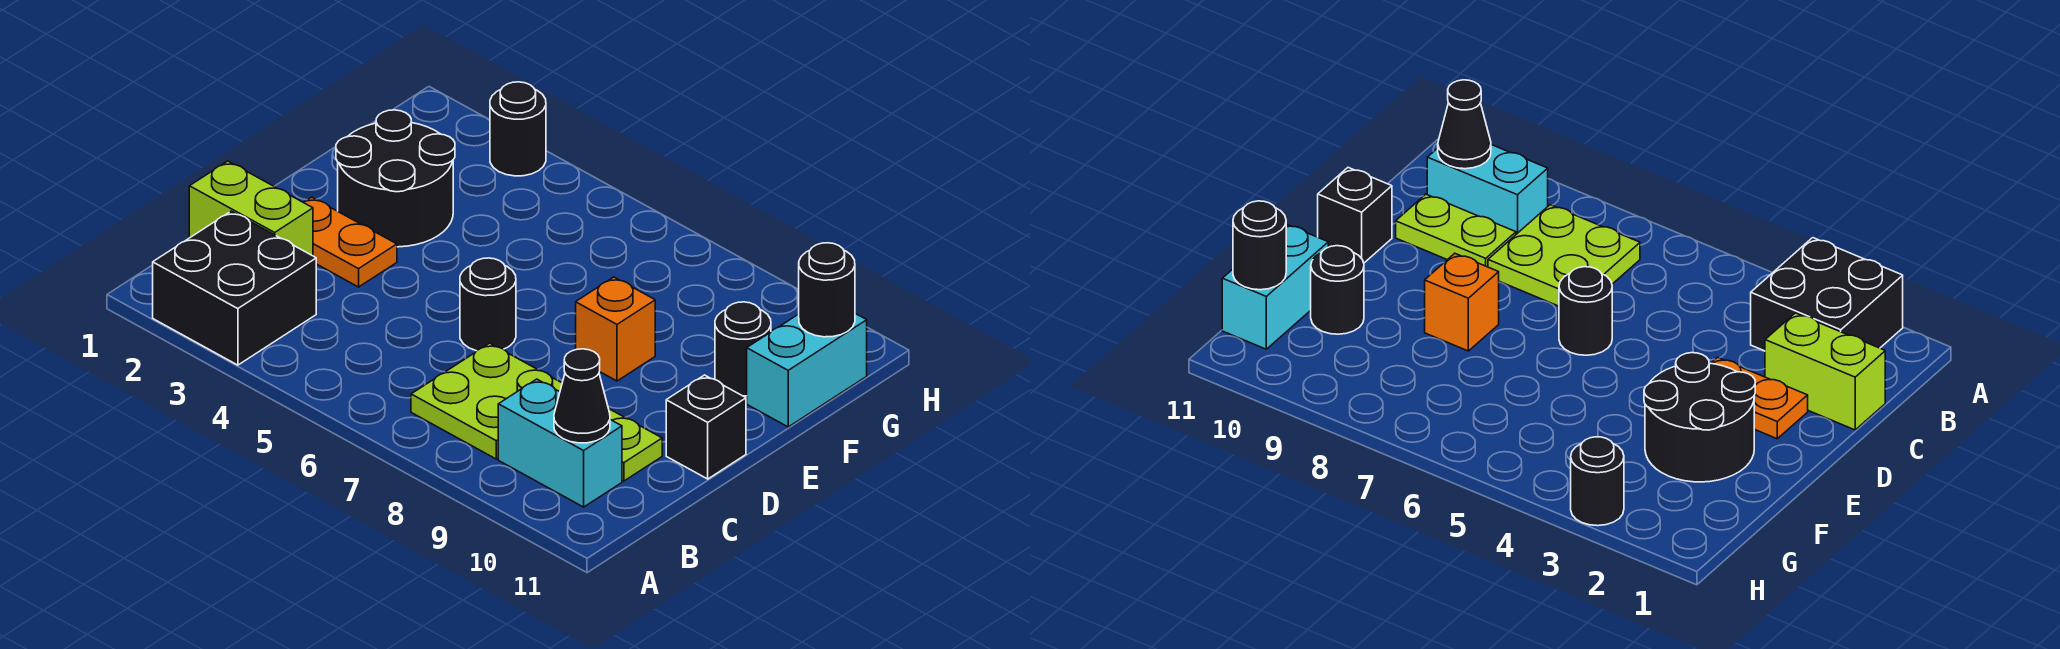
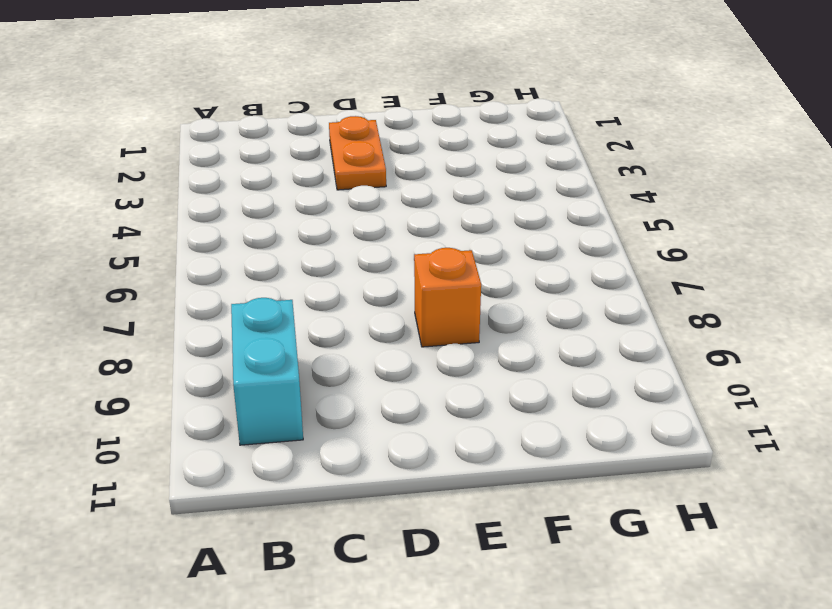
none -> black brick A2:B3 level 1
none -> lime plate B7:C8 level 1
none -> lime brick C1:C2 level 1

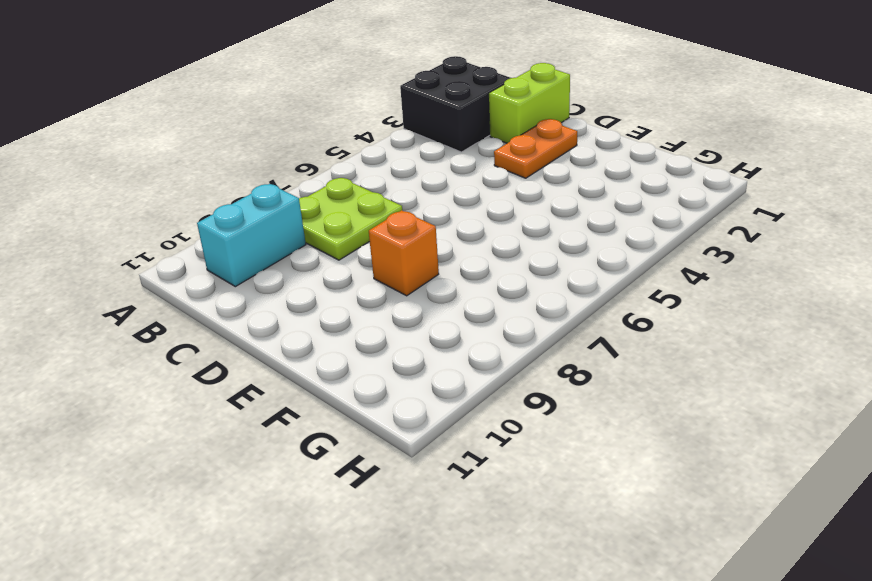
none -> lime plate C9:C10 level 1
none -> black round brick D6 level 1
none -> black brick D11 level 1

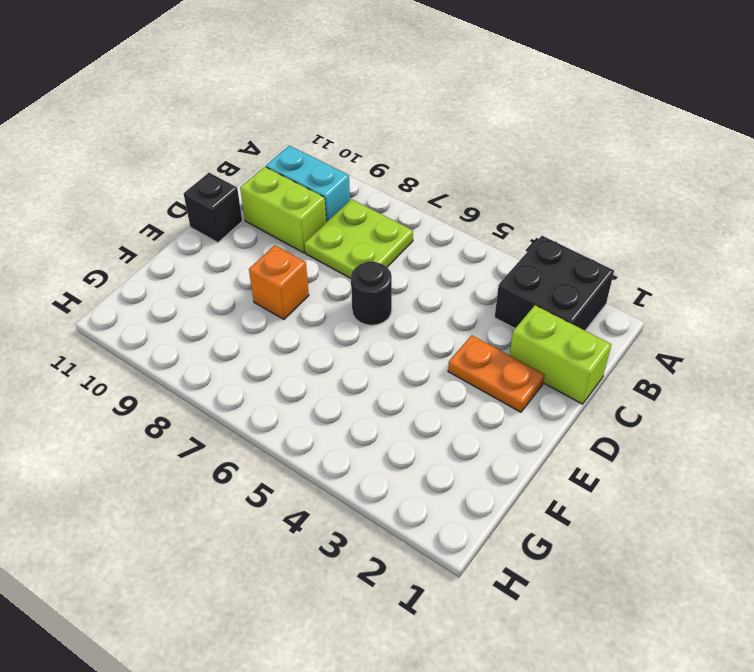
lime brick C9:C10 level 1 -> lime plate C9:C10 level 1
none -> black round brick E2:F3 level 1
none -> black round brick F10 level 1
none -> cyan brick F11:G11 level 1

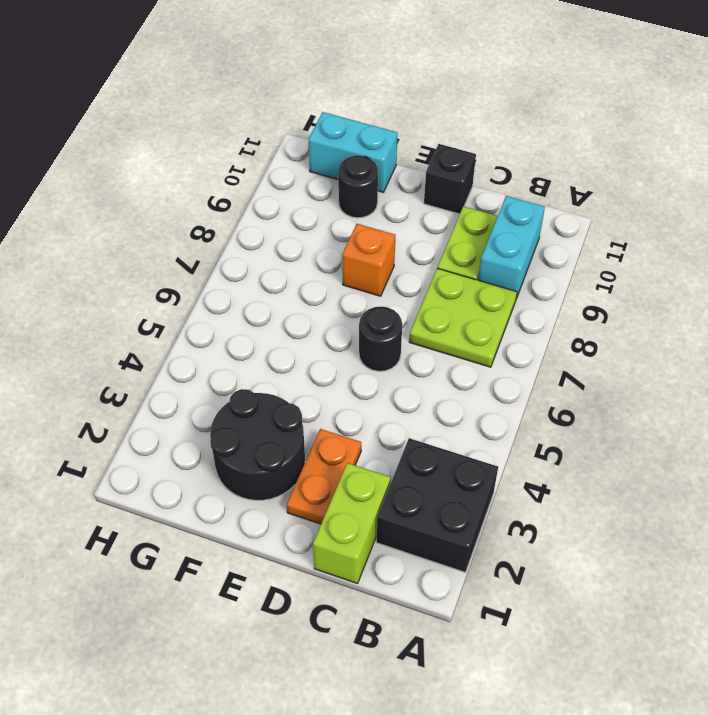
none -> black round brick H3 level 1
none -> black cone B10 level 2
none -> black round brick G11 level 2

